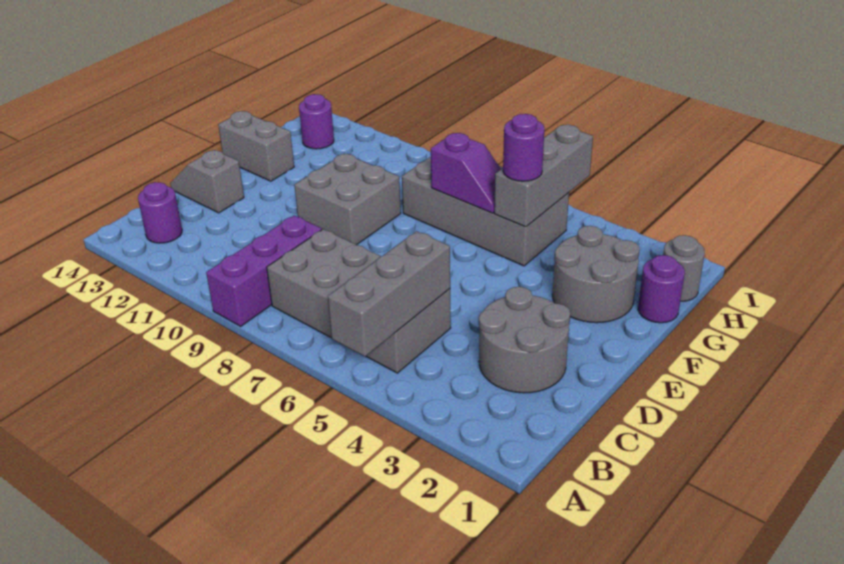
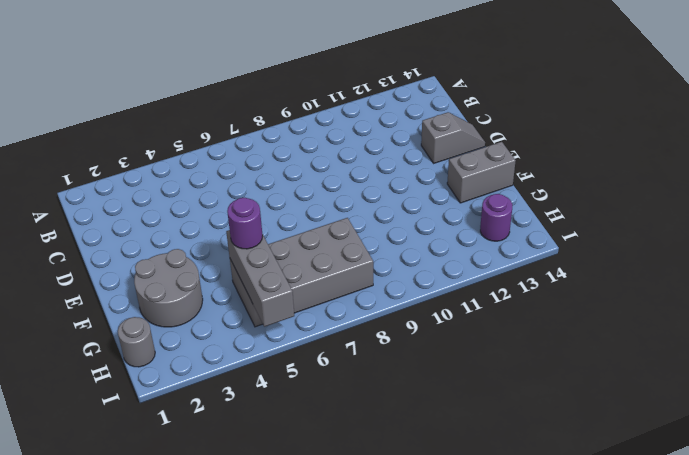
none -> purple brick A9:C9 level 1
none -> grey brick B5:C8 level 1
none -> purple round brick B13 level 1

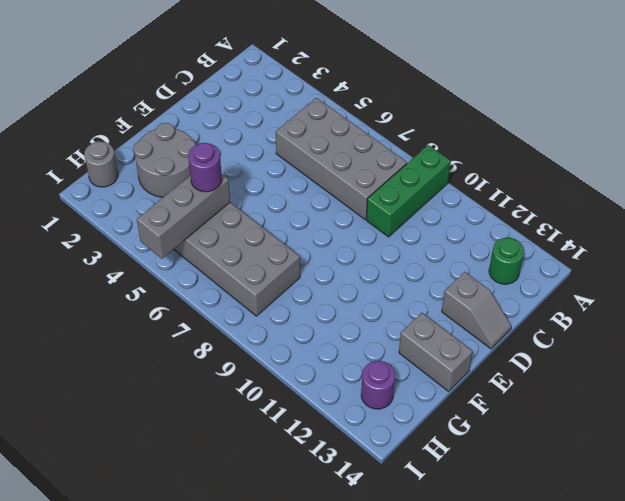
green brick A9:C9 level 1 -> purple brick A9:C9 level 1
green round brick B13 level 1 -> purple round brick B13 level 1
none -> grey round brick C2:D3 level 1
none -> grey brick E9:F10 level 1
none -> purple round brick G1 level 1

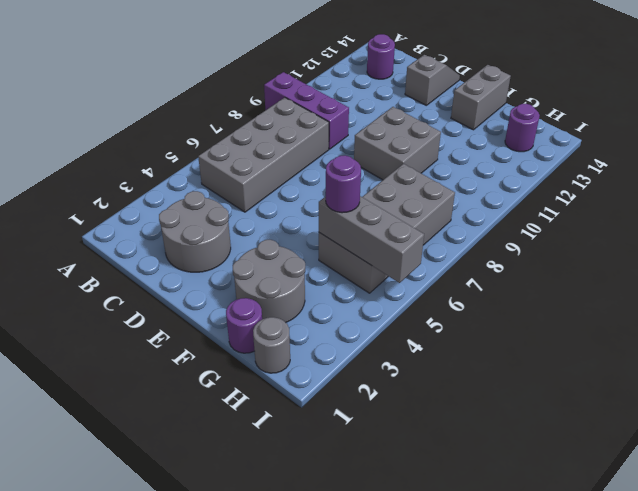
none -> grey brick A5:C5 level 2
none -> purple slope G6:G7 level 2 top 7

